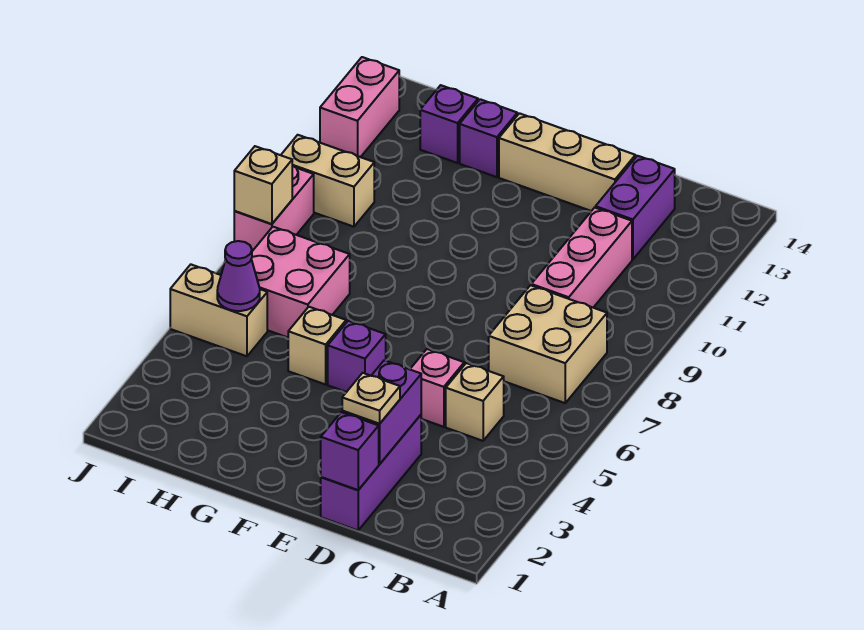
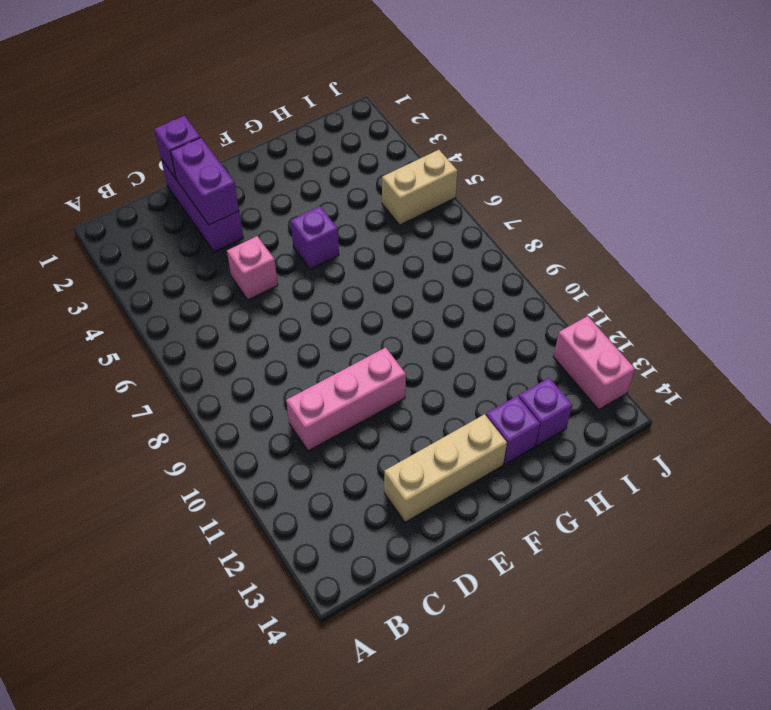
pink brick C10:E10 level 1 -> pink brick C9:C11 level 1
none -> tan brick B7:C8 level 1
none -> tan brick C5 level 1
none -> purple brick C12:C13 level 1

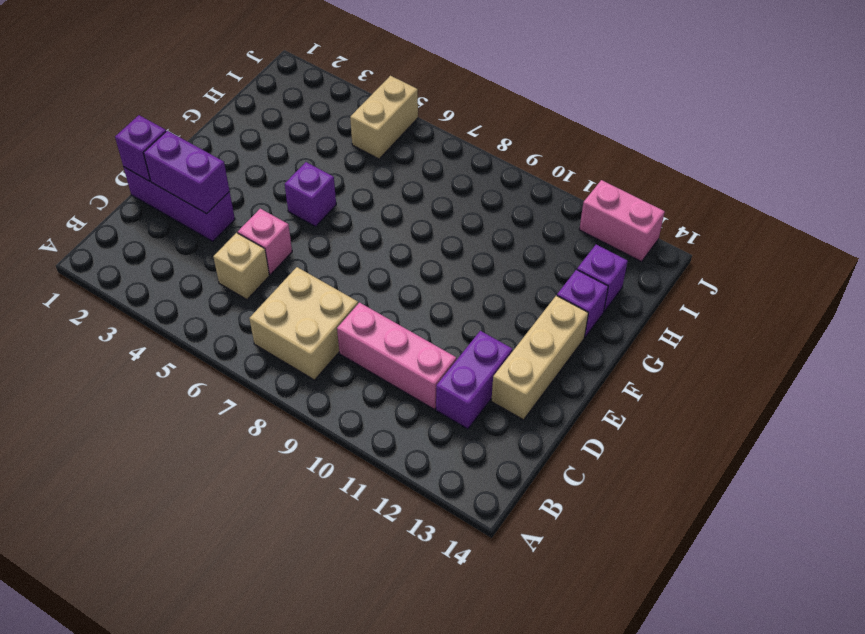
purple brick C12:D12 level 1 -> purple brick C12:C13 level 1
none -> tan brick G5 level 1
none -> pink brick H6:I7 level 1
none -> tan brick I10:J10 level 1

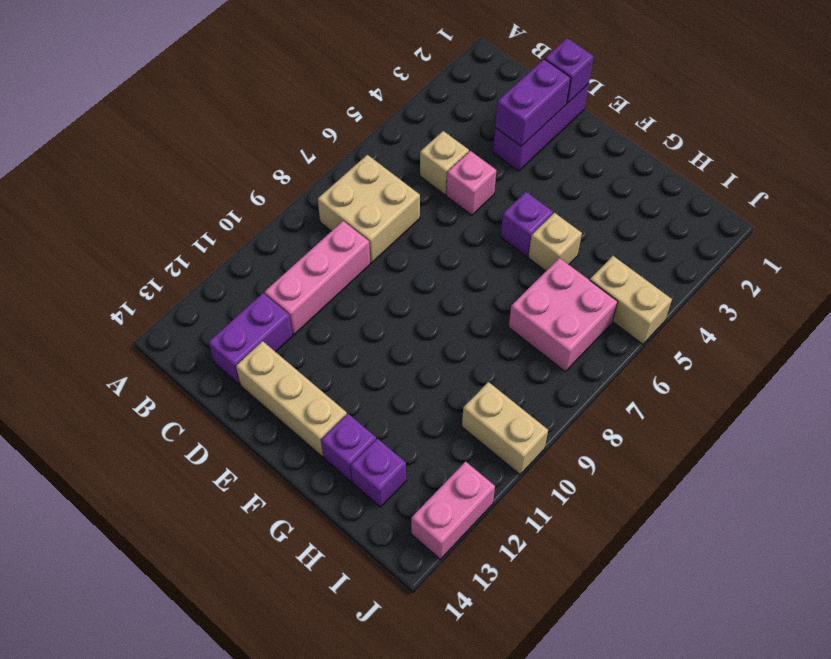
none -> pink brick J8:J9 level 1
none -> purple cone I5 level 2
none -> tan brick J8 level 2

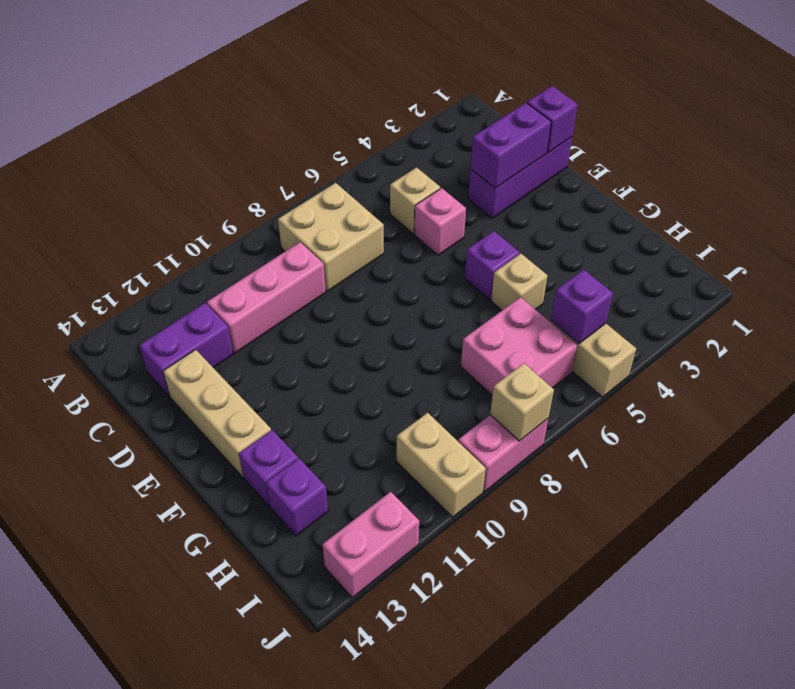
purple brick I5 level 2 -> purple cone I5 level 2
none -> tan plate D2 level 3

